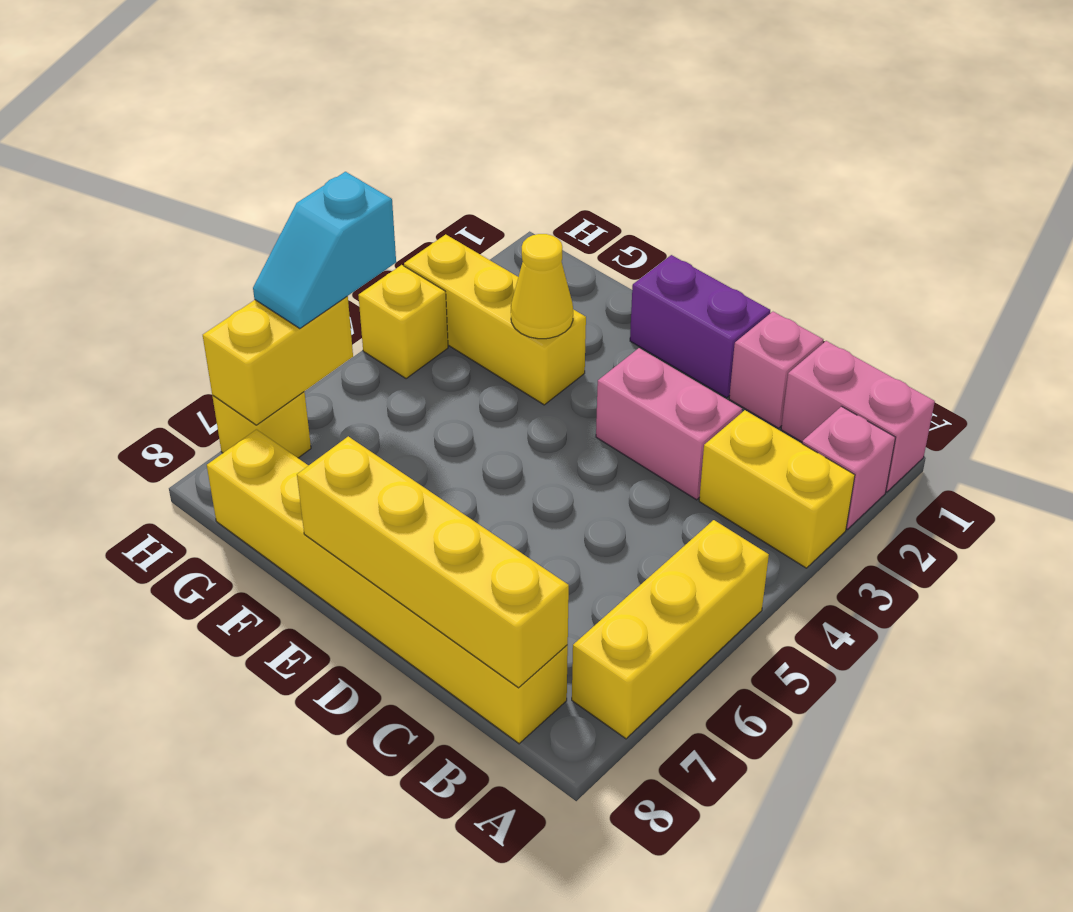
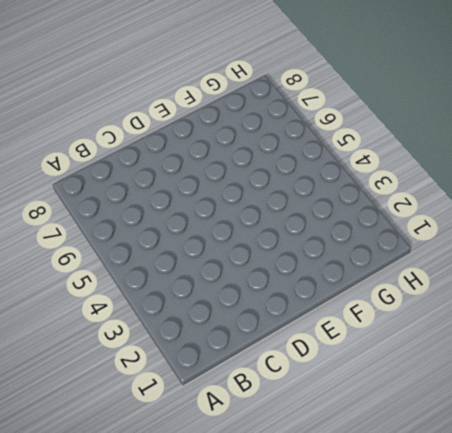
none -> pink brick A1:B1 level 1
none -> pink brick A2 level 1
none -> yellow brick A3:B3 level 1

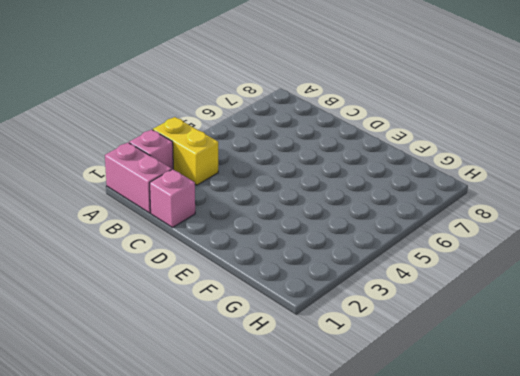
none -> yellow brick A5:A7 level 1
none -> yellow brick B8:G8 level 1
none -> pink brick C3:D3 level 1

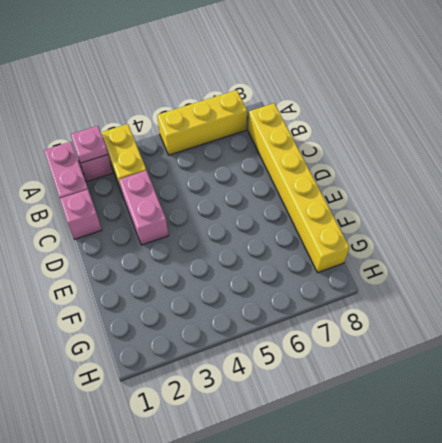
pink plate A2 level 2 -> none
none -> purple brick D1:E1 level 1
none -> yellow brick F3:H3 level 1
none -> yellow brick H4 level 1

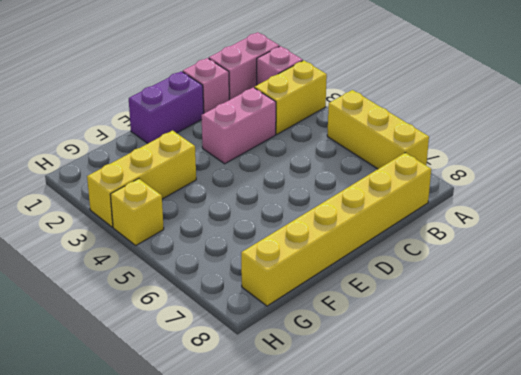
none -> yellow brick H7 level 1
none -> yellow brick B8:E8 level 2
none -> yellow cone F3 level 2

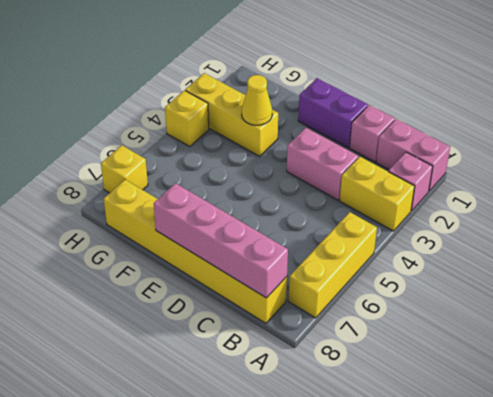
pink brick B8:E8 level 2 -> yellow brick B8:E8 level 2
none -> yellow brick H6:H7 level 2
none -> cyan slope H5:H6 level 3 top 5

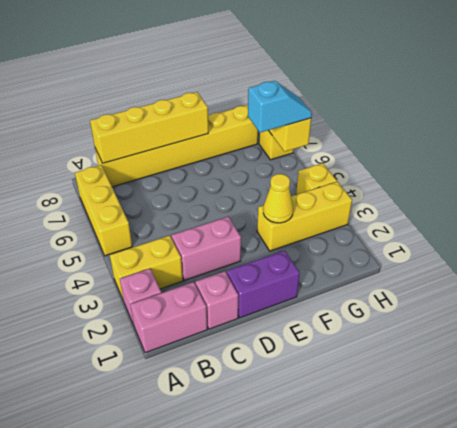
cyan slope G6:H6 level 3 top G -> cyan slope H5:H6 level 3 top 5

